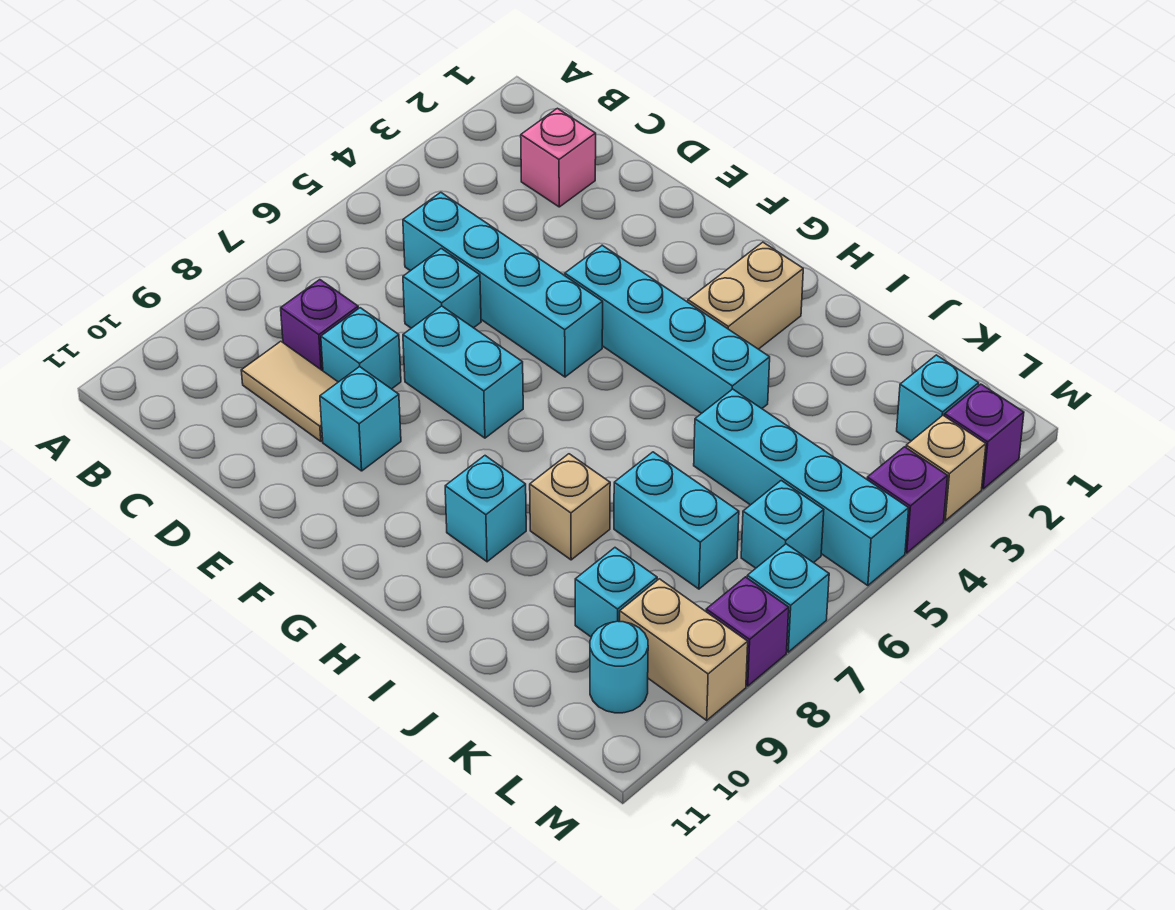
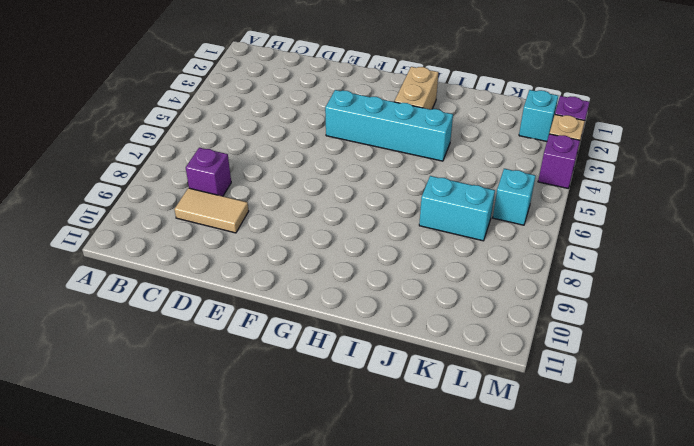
none -> pink brick C2 level 1
none -> cyan brick C5:F5 level 1
none -> cyan brick D6 level 1

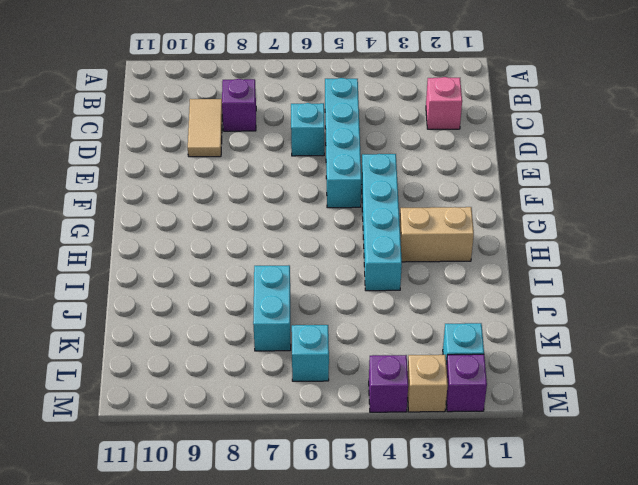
none -> cyan brick D8 level 1
none -> cyan brick E7:F7 level 1
none -> cyan brick E9 level 1

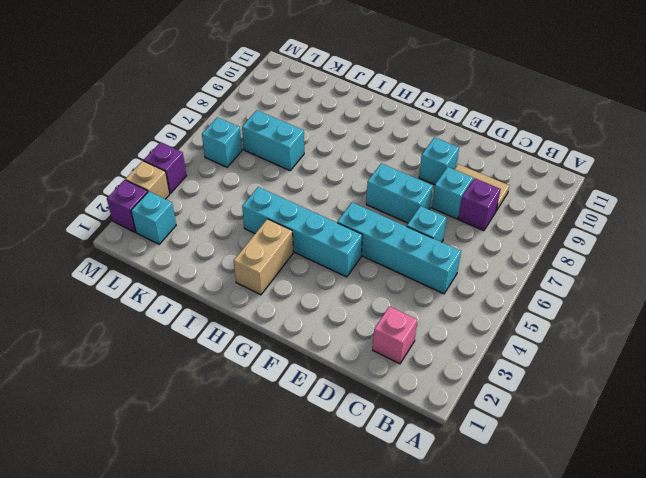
none -> cyan brick H9 level 1
none -> tan brick I8 level 1
none -> cyan brick J5:M5 level 1

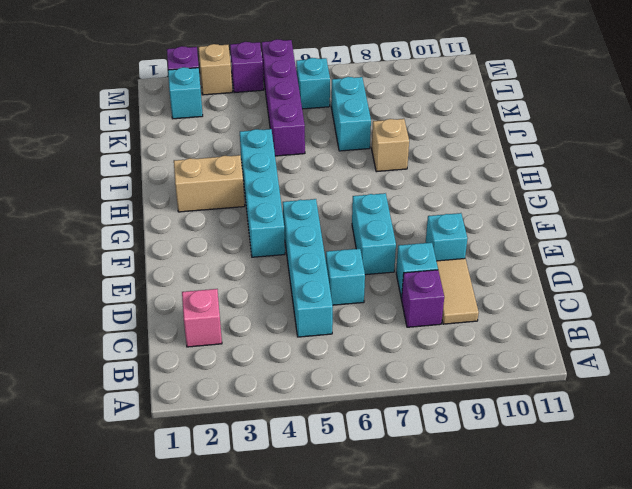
purple brick J5:M5 level 1 -> cyan brick J5:M5 level 1
none -> cyan brick H9 level 1
none -> cyan brick K9 level 1
none -> tan brick L9:M9 level 1

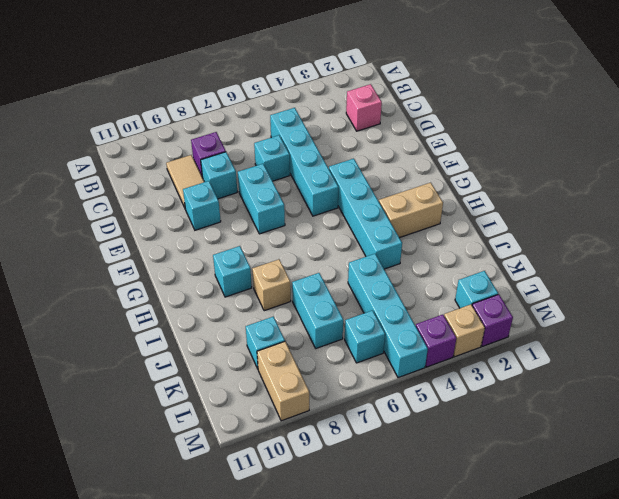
none -> cyan round brick L10 level 1
none -> cyan brick M7 level 1
none -> purple brick M8 level 1

